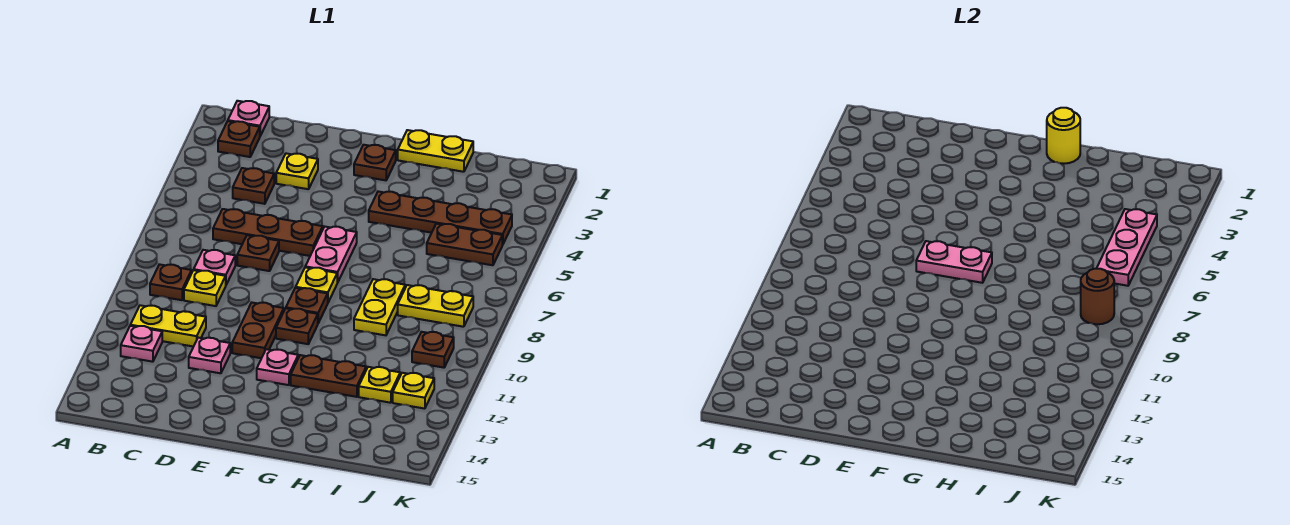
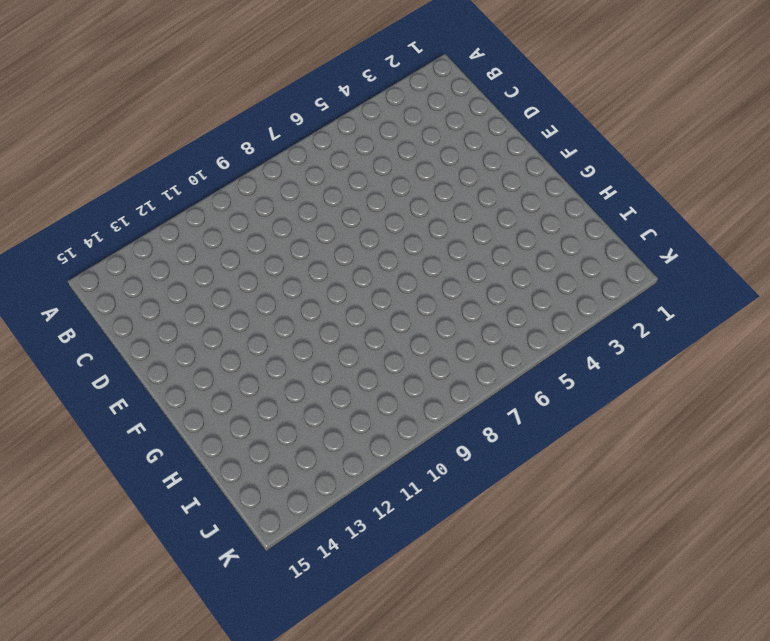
none -> pink plate B1 level 1
none -> brown plate B2 level 1
none -> brown plate B9 level 1
none -> yellow plate B11:C11 level 1

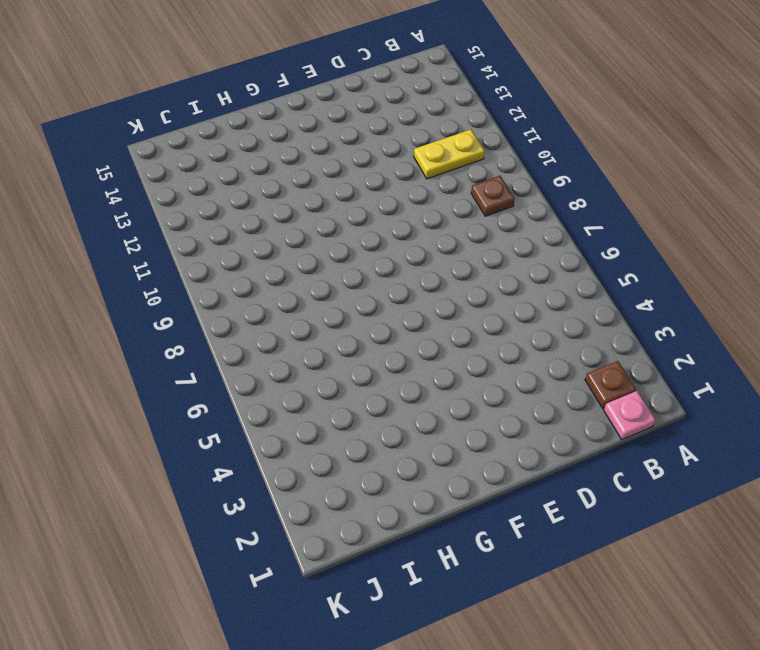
none -> pink plate B12 level 1
none -> brown plate C4 level 1
none -> brown plate C6:E6 level 1
none -> pink plate C8 level 1

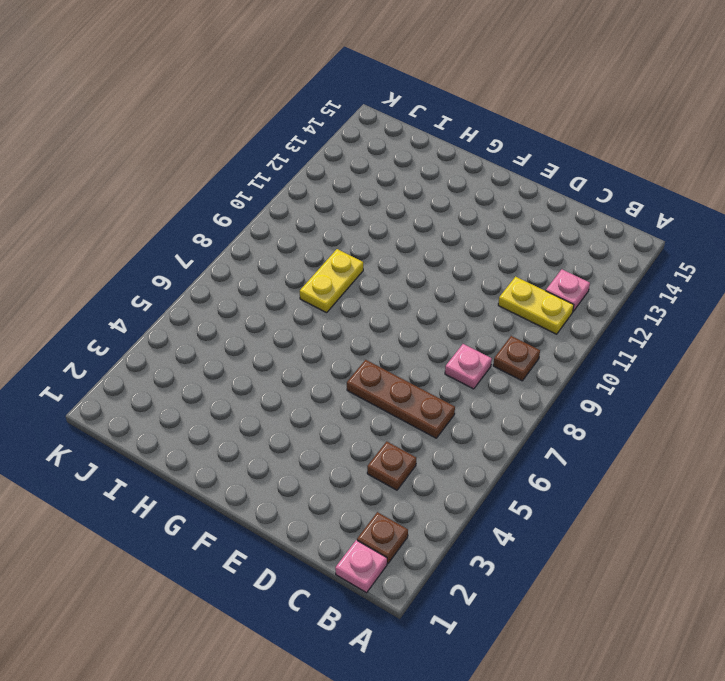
none -> yellow plate C9 level 1
none -> yellow plate D3 level 1
none -> brown plate D7 level 1
none -> pink plate D12 level 1

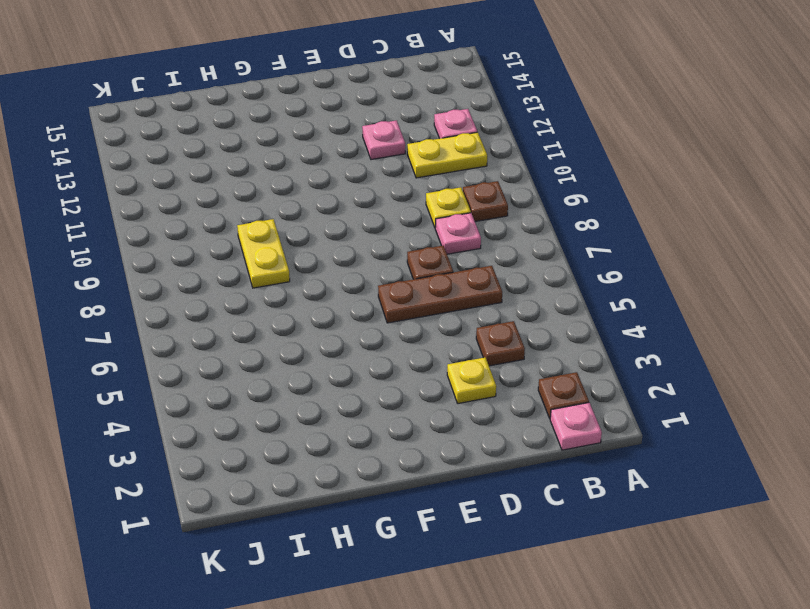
none -> brown plate E10:E11 level 1
none -> brown plate F2 level 1
none -> pink plate F6:F7 level 1
none -> yellow plate F8 level 1

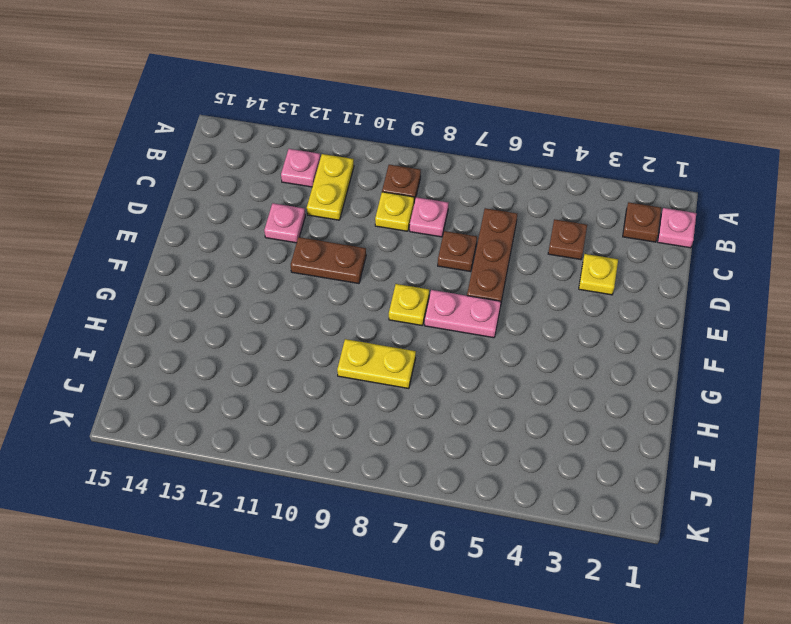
none -> brown plate F2 level 1
none -> brown plate F9 level 1
none -> brown plate F10 level 1
none -> pink plate F12 level 1

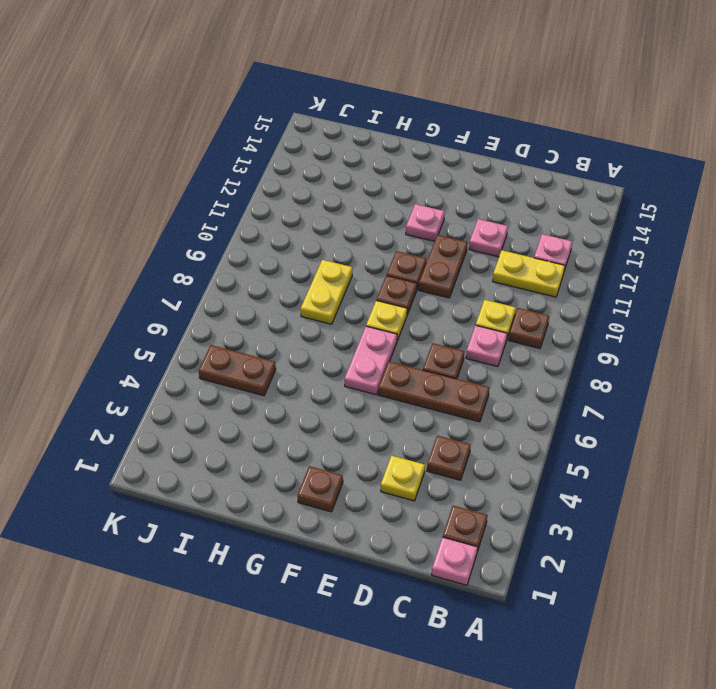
none -> yellow plate G1:H1 level 1
none -> brown plate G4:J4 level 1
none -> brown plate G12:H12 level 1
none -> yellow plate I8:J8 level 1

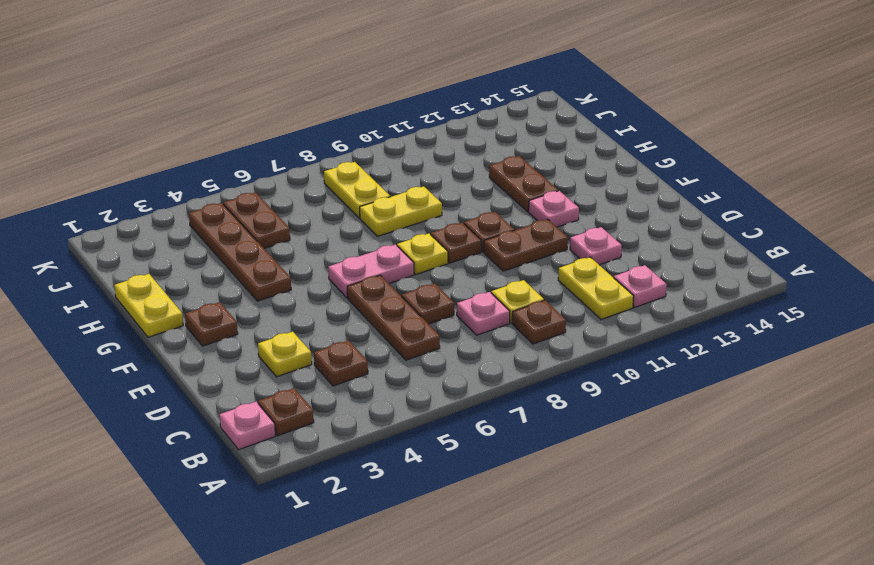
none -> yellow plate I12 level 1
none -> brown plate J10 level 1
none -> yellow plate J12 level 1
none -> pink plate E7:F7 level 2

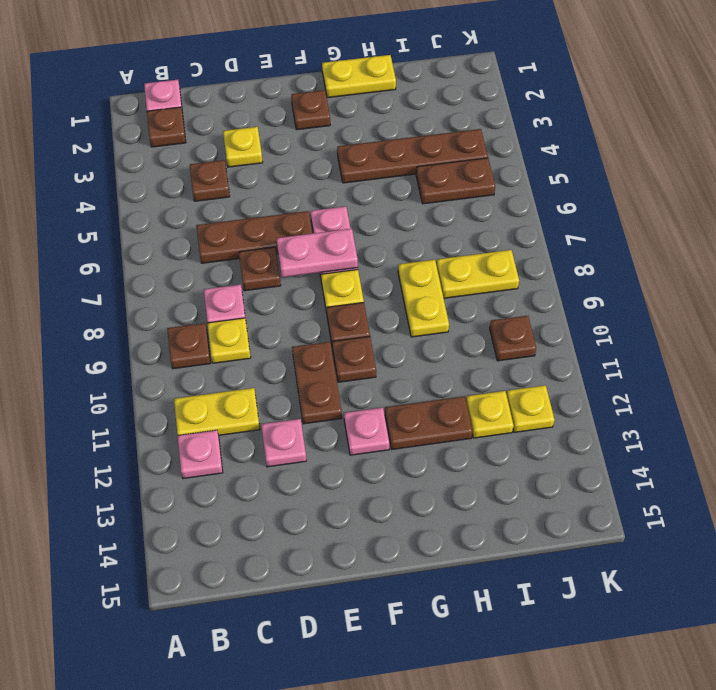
none -> yellow round brick G1 level 2
none -> pink plate J4:J6 level 2
none -> brown round brick J8 level 2

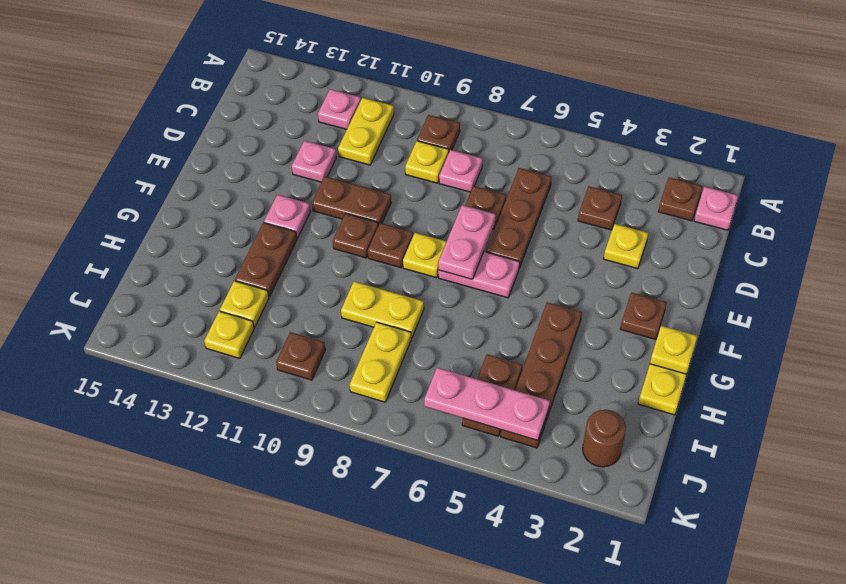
yellow plate G1 level 2 -> yellow round brick G1 level 2
brown round brick J2 level 1 -> brown round brick J8 level 2

